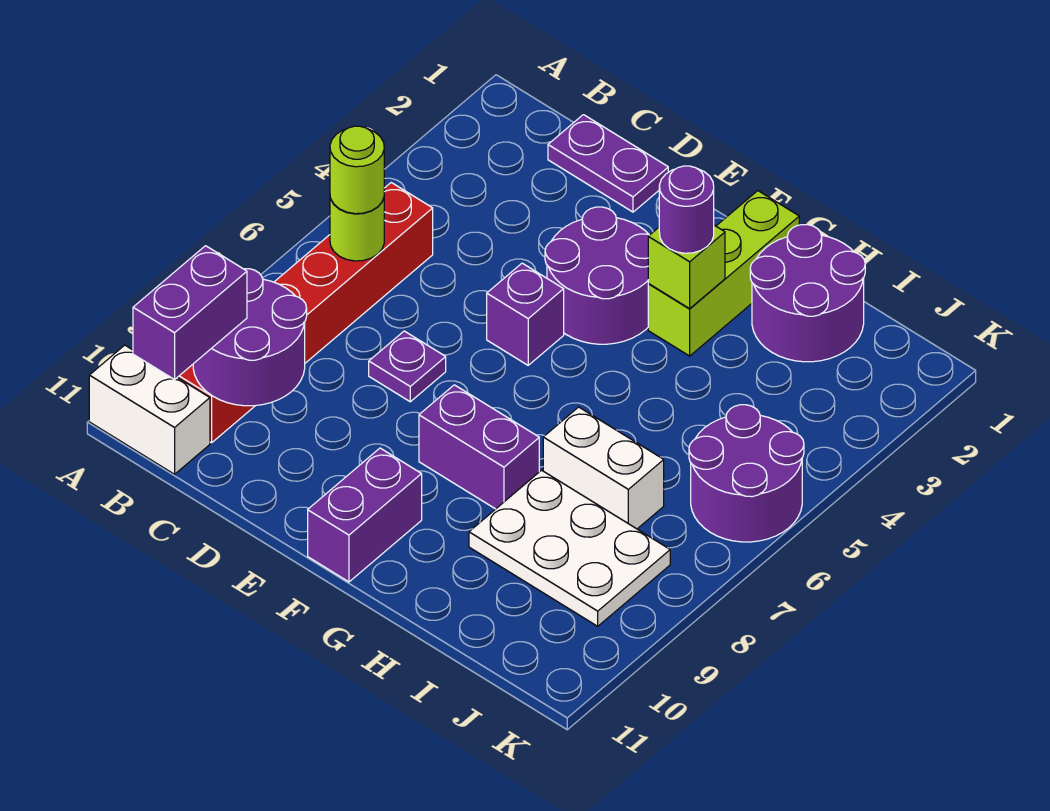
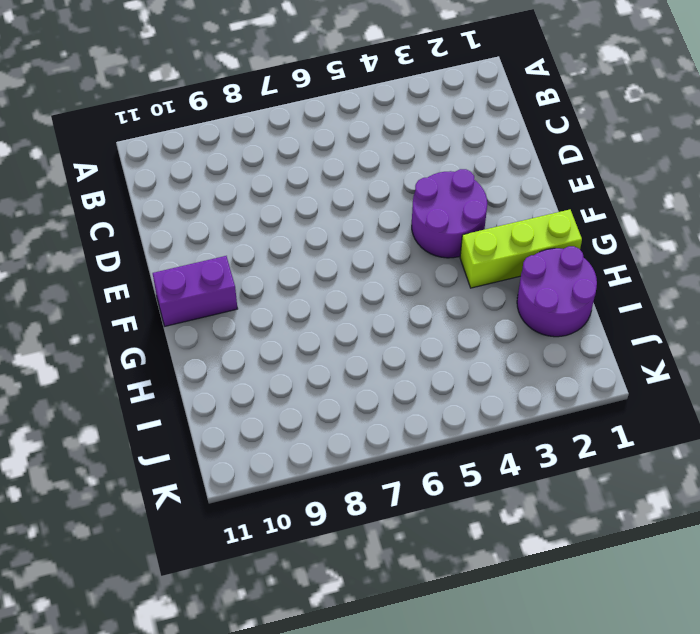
none -> white brick A11:B11 level 1
none -> red brick B5:B10 level 1
none -> purple plate C1:D1 level 1

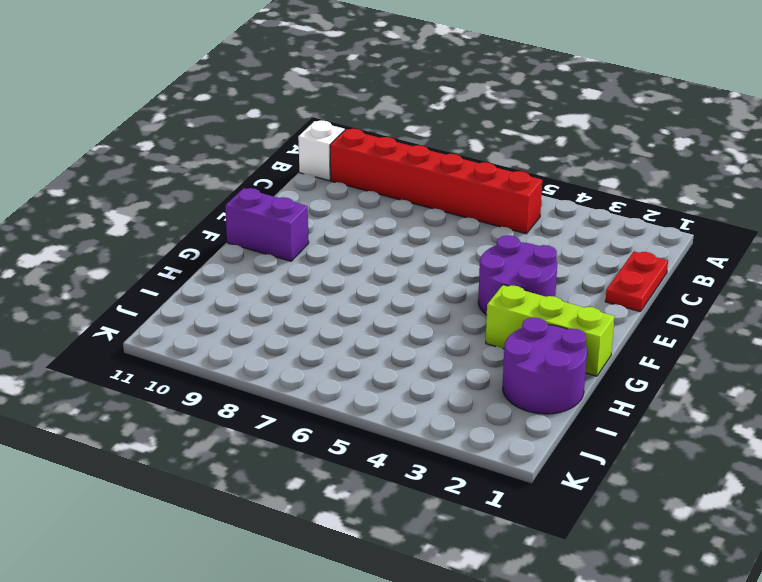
white brick B11 level 1 -> white brick A11:B11 level 1
red plate C1:D1 level 1 -> purple plate C1:D1 level 1
none -> purple plate D7 level 1
none -> purple brick E5 level 1
none -> purple brick F8:G8 level 1

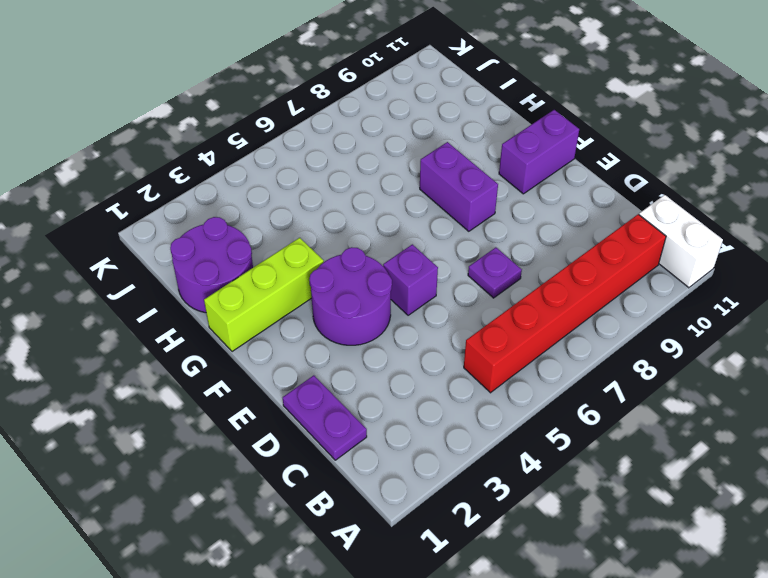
none -> white brick H7:I7 level 1
none -> white plate H8:J9 level 1
none -> purple round brick J5:K6 level 1

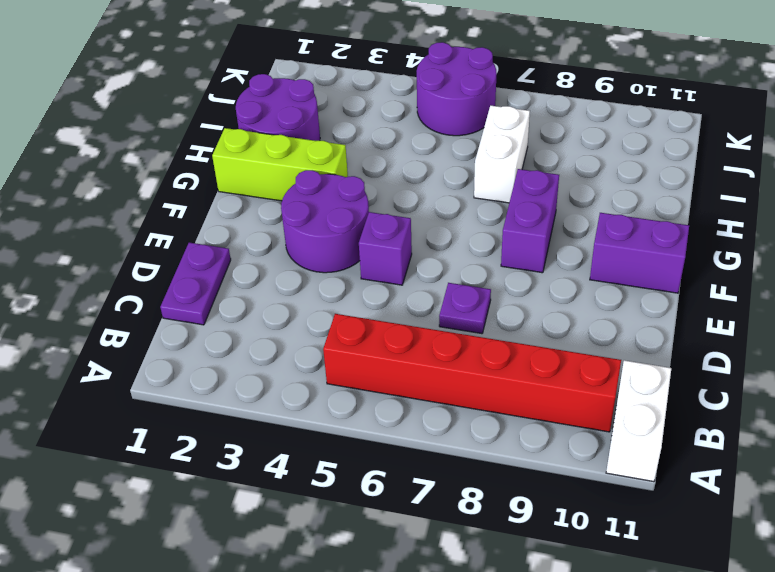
none -> white plate H8:J9 level 1
none -> lime round brick B6 level 2
none -> purple round brick B9:C10 level 2

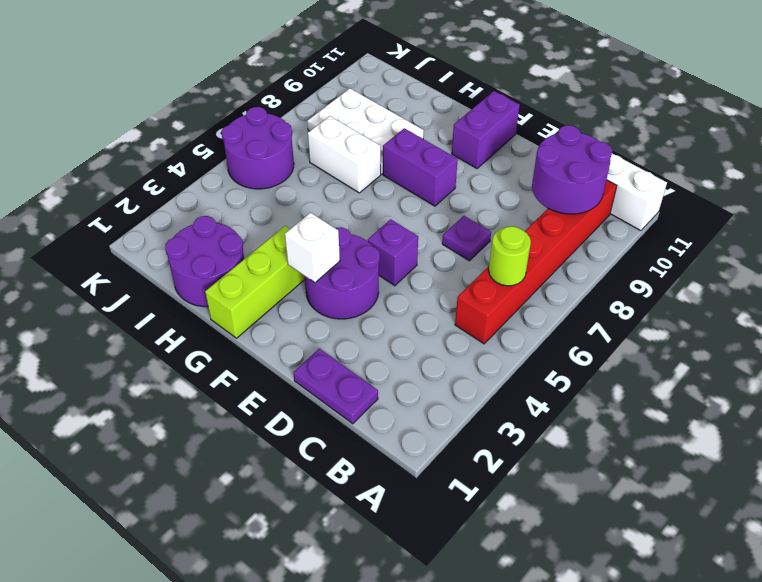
white brick F3 level 2 -> none
none -> lime brick G3 level 2
none -> lime round brick B6 level 3
none -> purple brick B10:B11 level 3

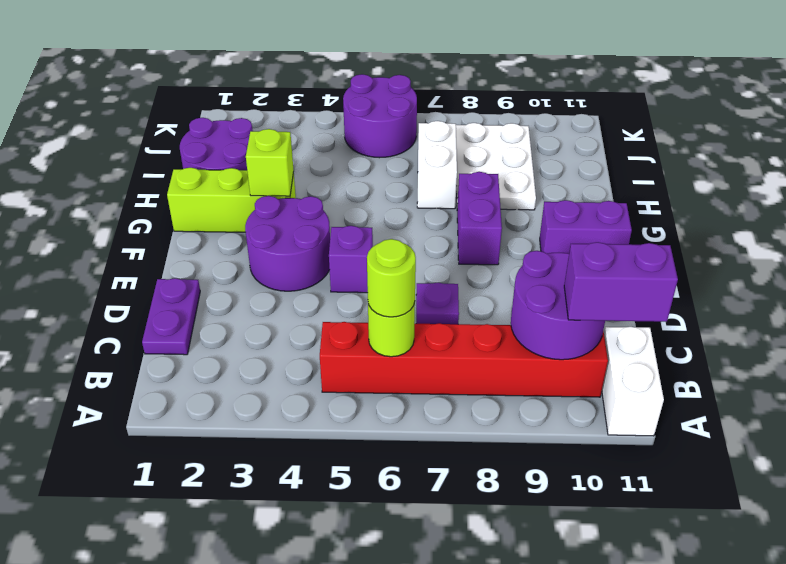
none -> purple round brick G3 level 3

